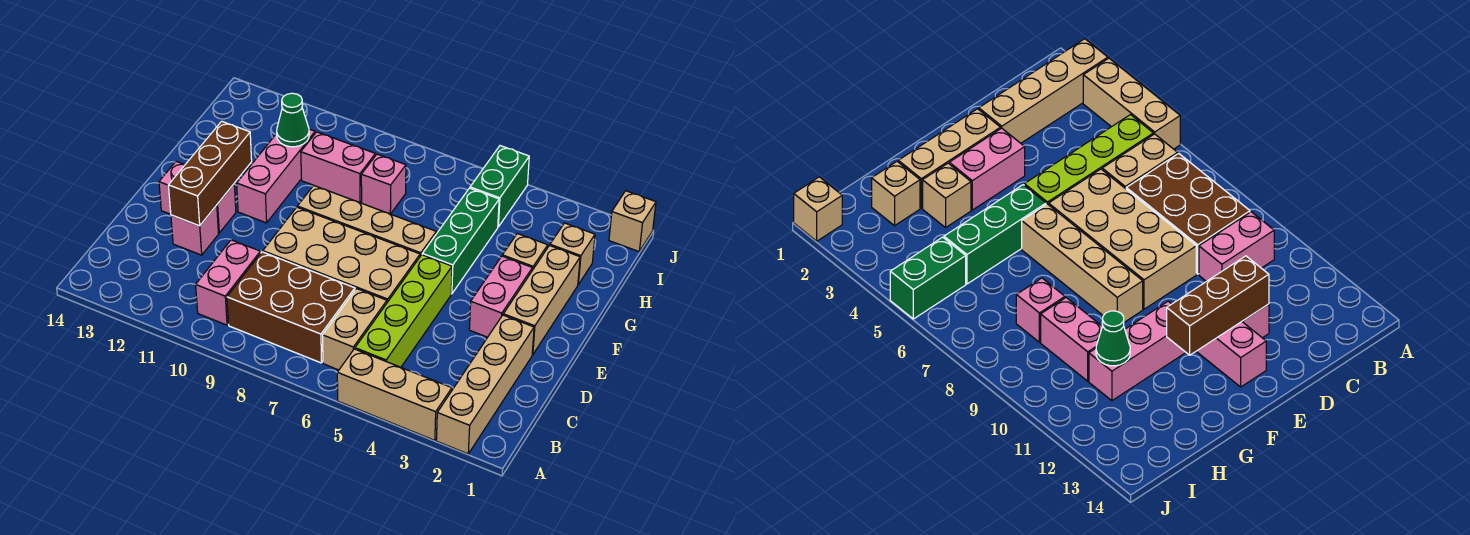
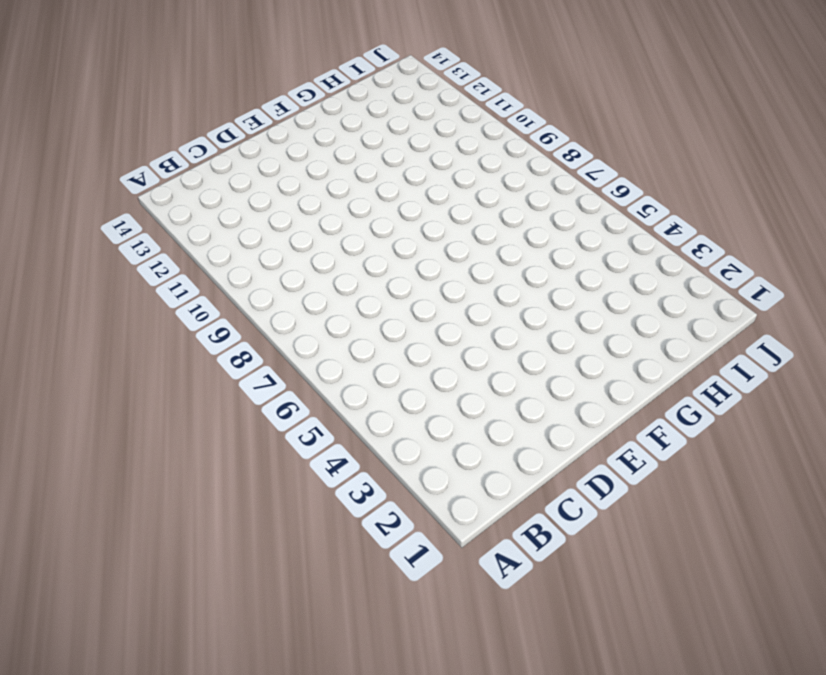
none -> tan brick A2:D2 level 1
none -> tan brick A3:A5 level 1
none -> lime brick B5:E5 level 1

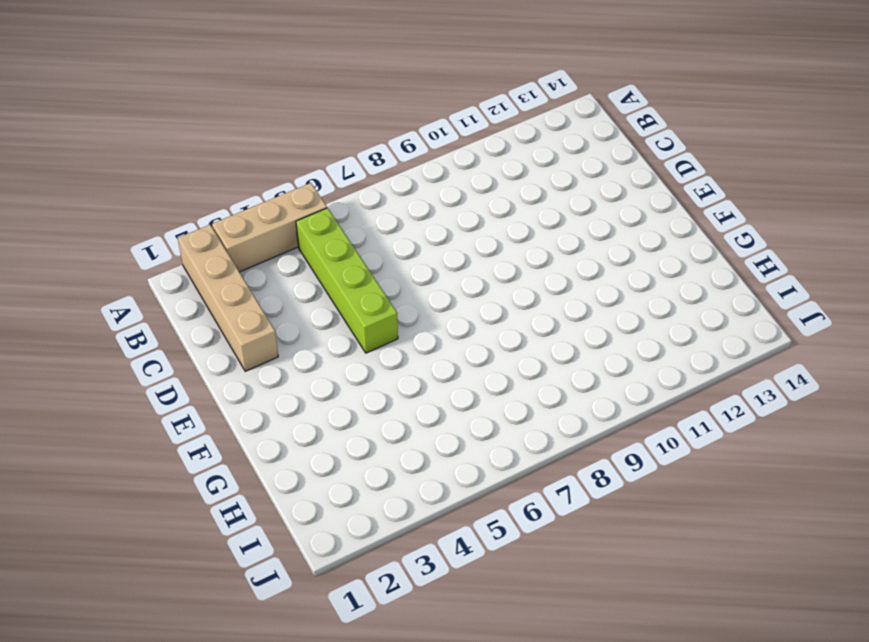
none -> tan brick B6:C6 level 1
none -> brown brick B7:C9 level 1
none -> pink brick B10:C10 level 1

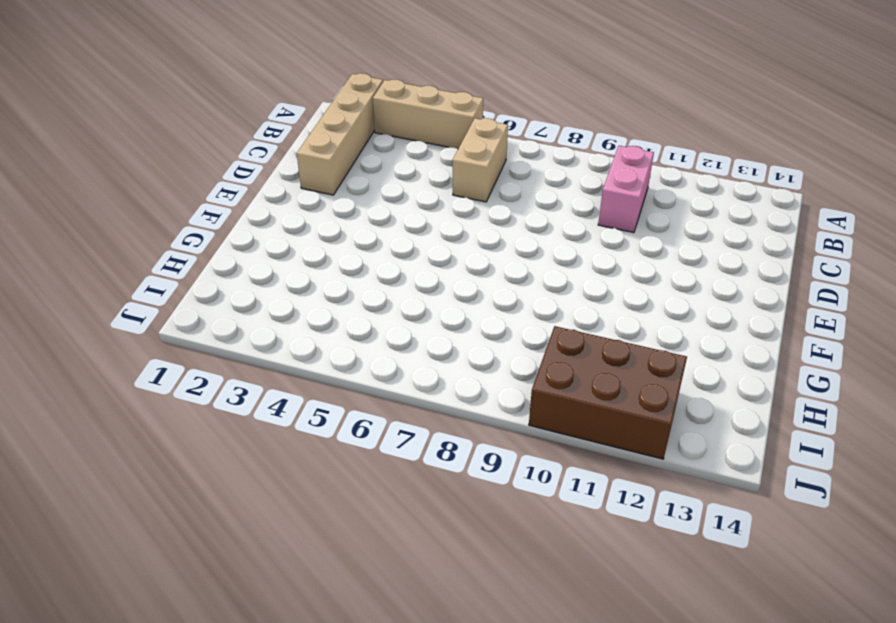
brown brick I10:J12 level 1 -> brown brick B7:C9 level 1
none -> lime brick B5:E5 level 1
none -> tan brick D6:E9 level 1
none -> pink brick D12 level 1

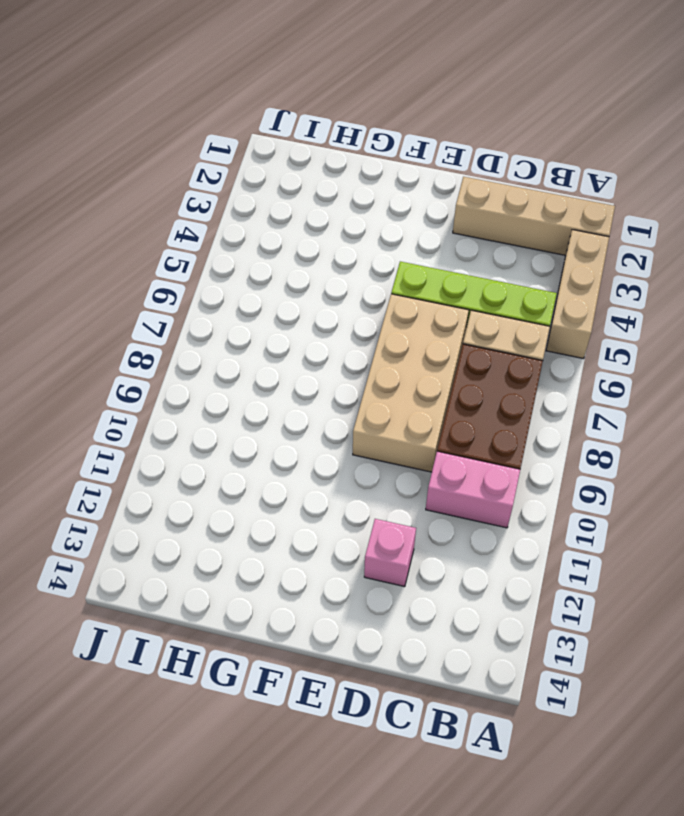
none -> tan brick E2:G2 level 1
none -> pink brick E3:F3 level 1
none -> pink brick E12:E13 level 1

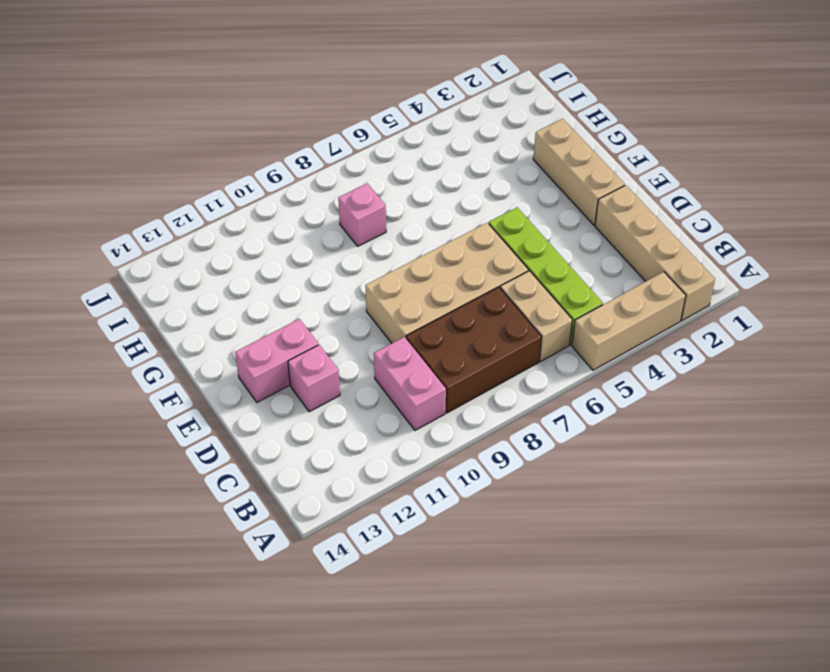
none -> pink brick E3:F3 level 1
none -> green brick F5:H5 level 1
none -> tan brick F6:F9 level 1

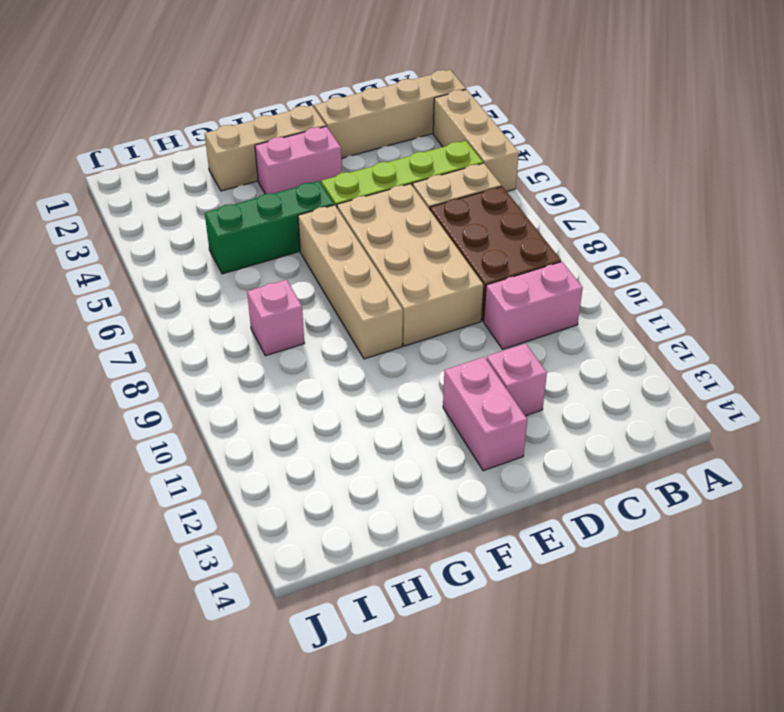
none -> pink brick F11:H11 level 1
none -> tan brick G3 level 1
none -> tan brick H2 level 1

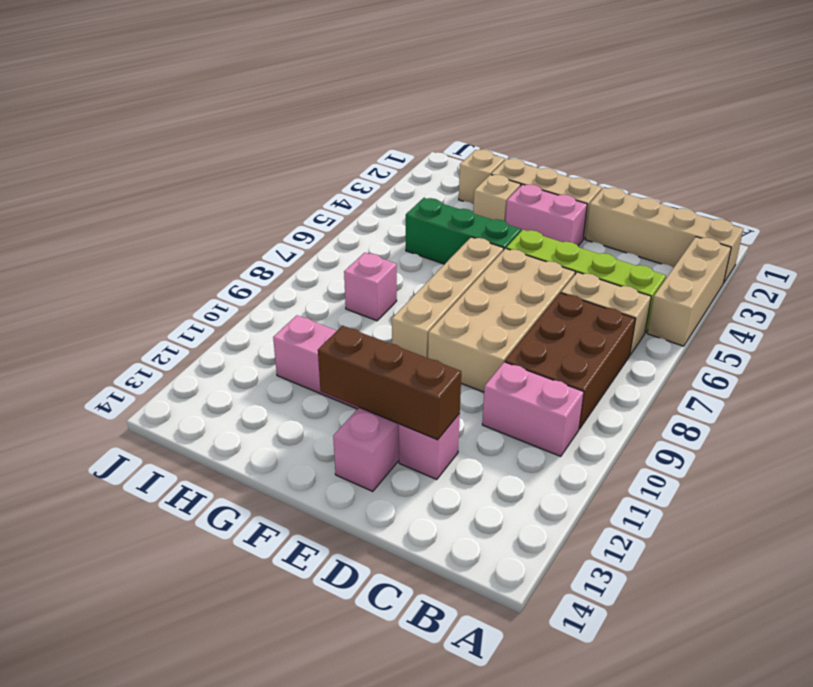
none -> pink brick H9:H10 level 1
none -> green brick I5:J5 level 1
none -> tan brick J1 level 1

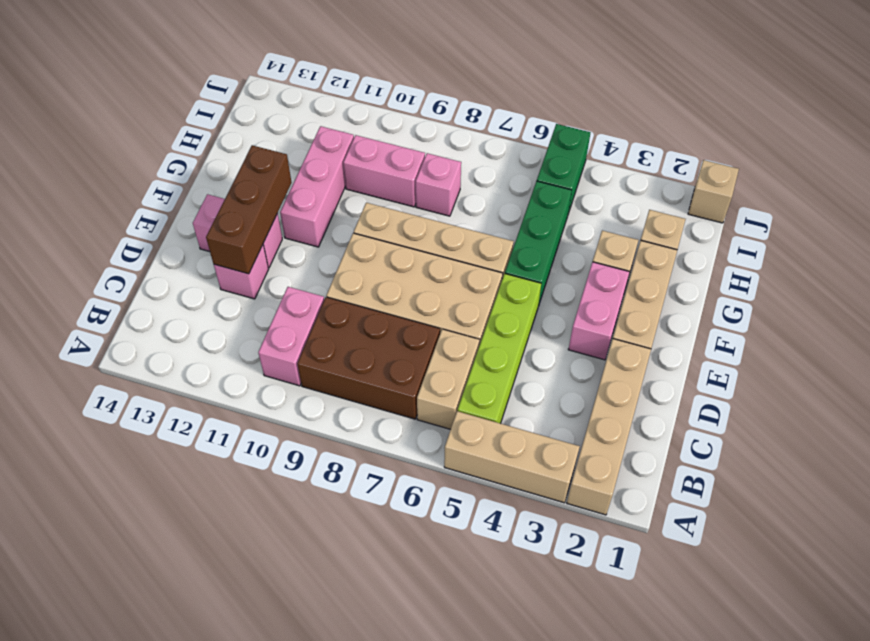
none -> green cone H11 level 2

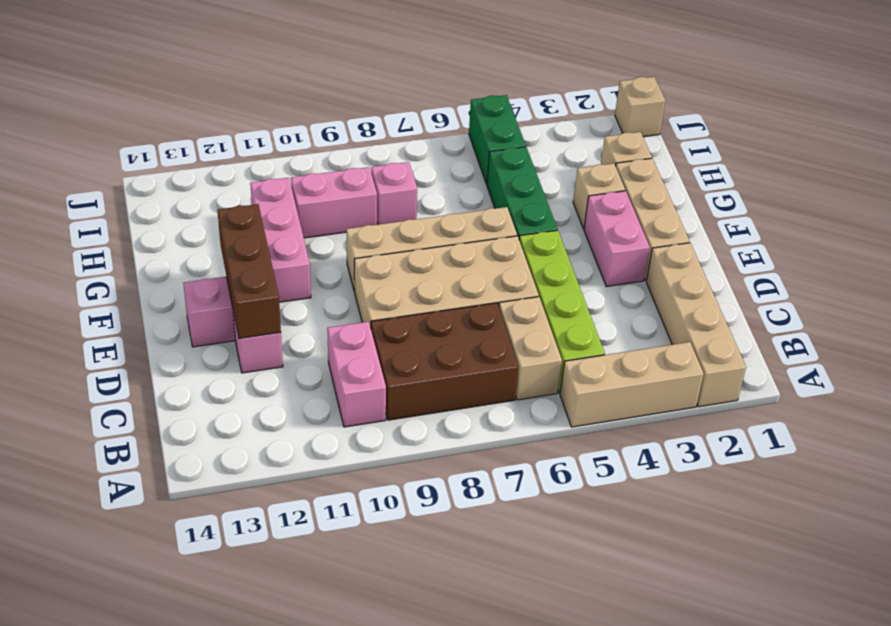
none -> green cone H11 level 2

